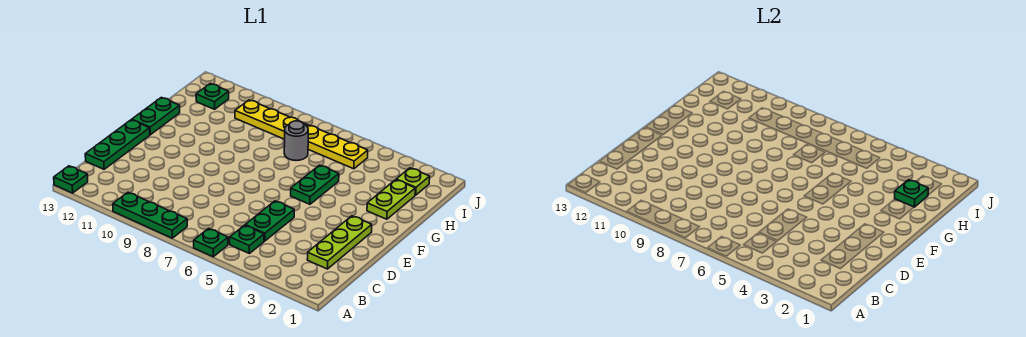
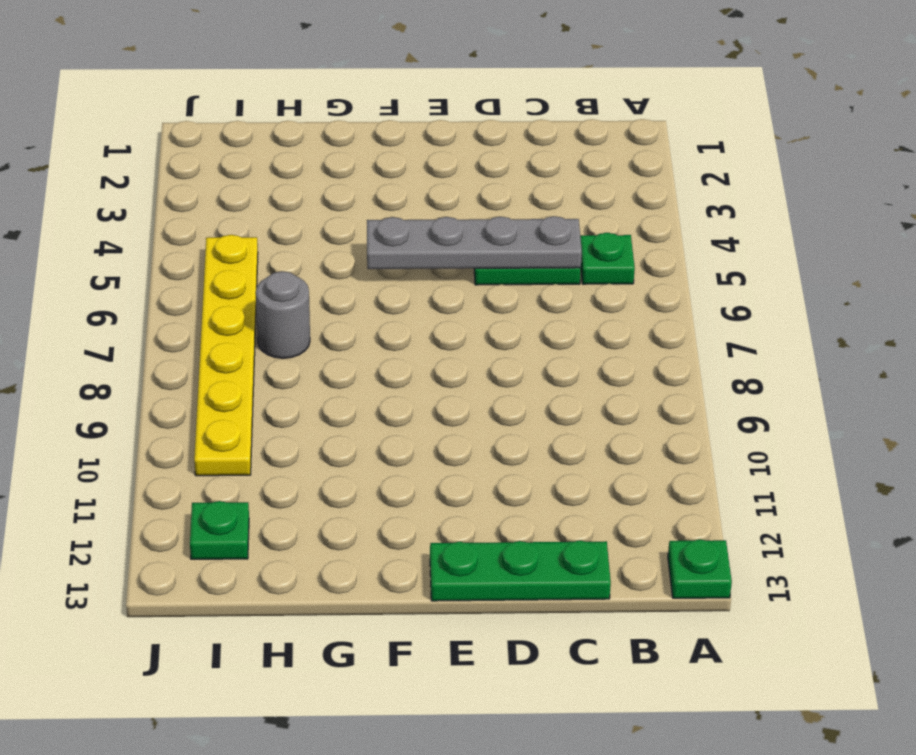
grey plate C5:F5 level 2 -> none
none -> green plate A6 level 1
none -> green plate A8:A10 level 1
none -> lime plate C2:E2 level 1

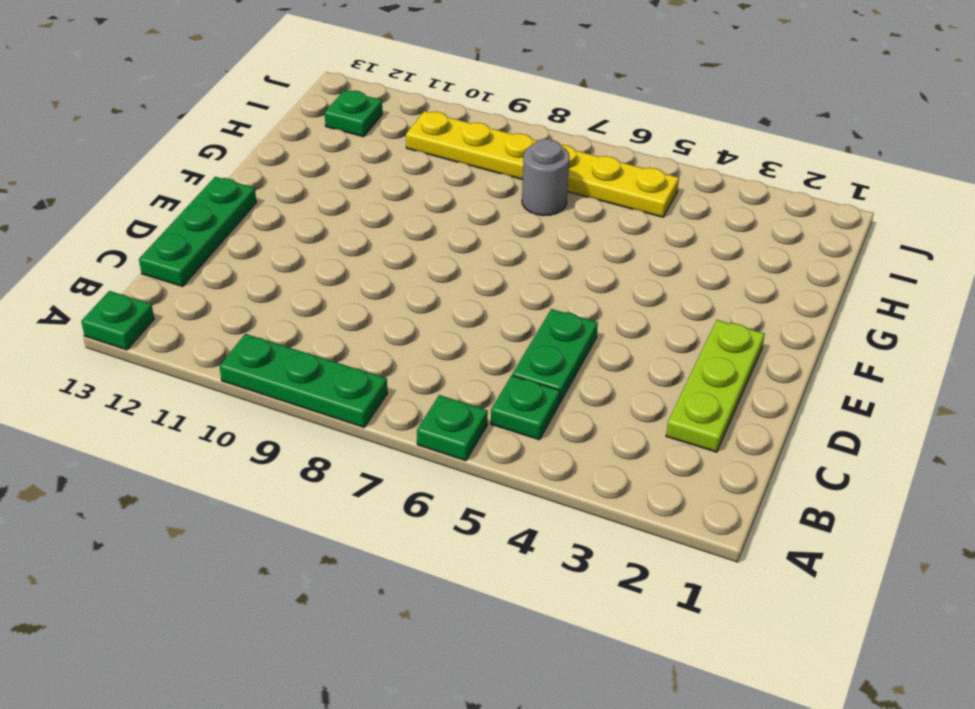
none -> green plate F5:G5 level 1
none -> green plate F13:G13 level 1
none -> lime plate G2:H2 level 1

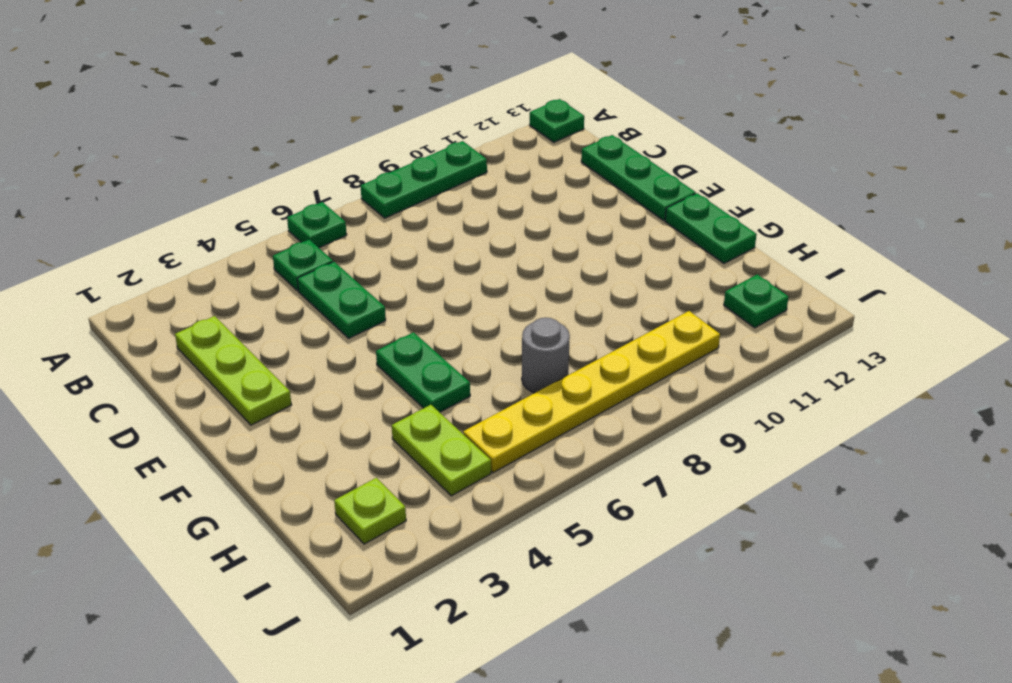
lime plate H4:I4 level 1 -> lime plate G2:H2 level 1
none -> green plate H2 level 2

